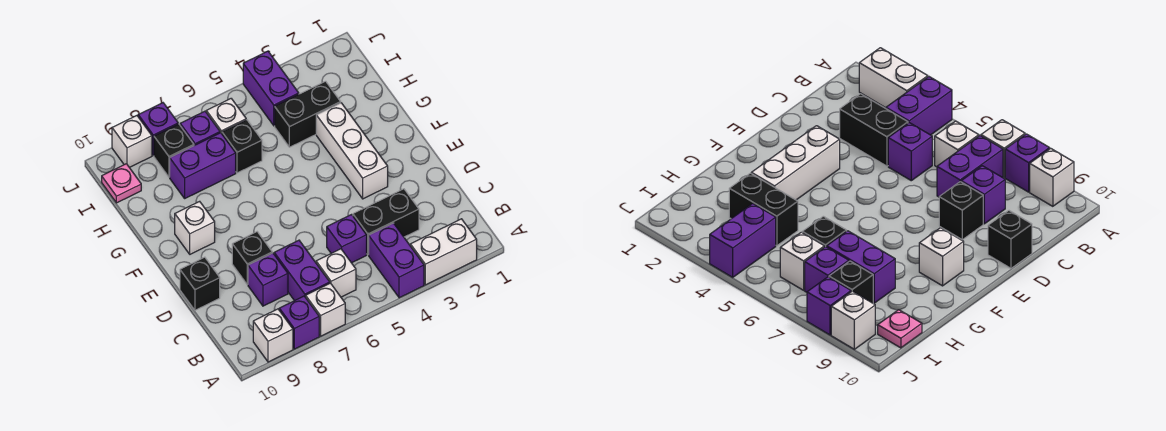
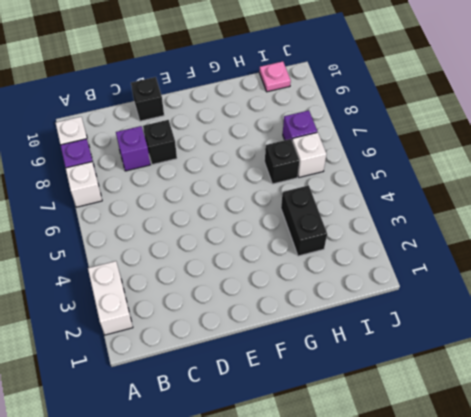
none -> purple brick A4:B4 level 1
none -> white brick B6 level 1
none -> purple brick B7:C7 level 1

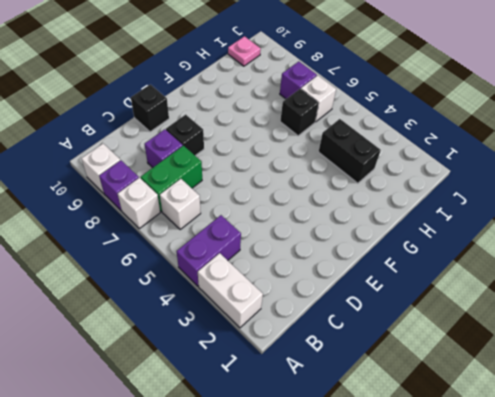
green brick B7:C7 level 1 -> purple brick B7:C7 level 1
none -> black brick C3:C4 level 1
none -> purple brick C5 level 1
none -> white brick E3:G3 level 1

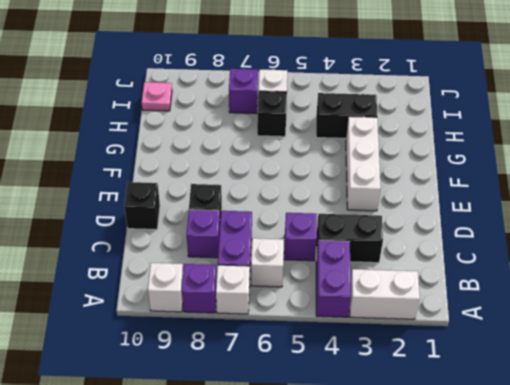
none -> white brick F9 level 1
none -> purple brick H7:H8 level 1
none -> purple brick I4:J4 level 1

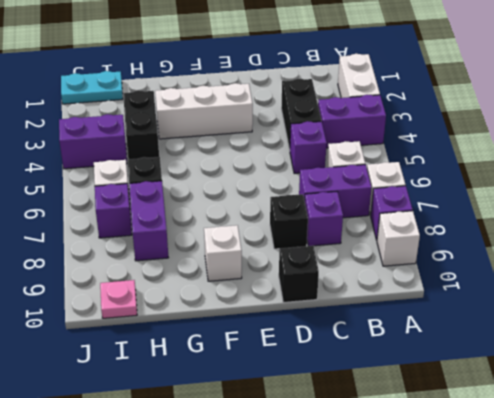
cyan plate I1:J1 level 1 -> none
none -> black brick I8 level 1
none -> purple brick J8 level 1
none -> white brick J9 level 1

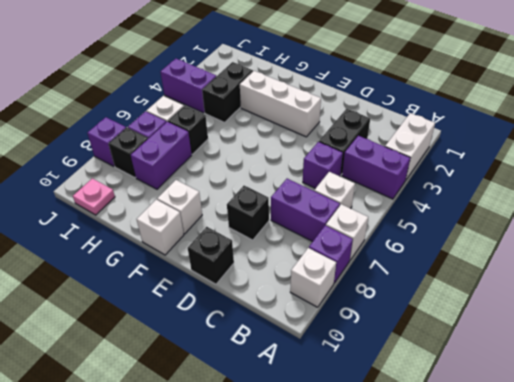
white brick F10 level 1 -> white brick J9 level 1
none -> purple brick C8 level 1

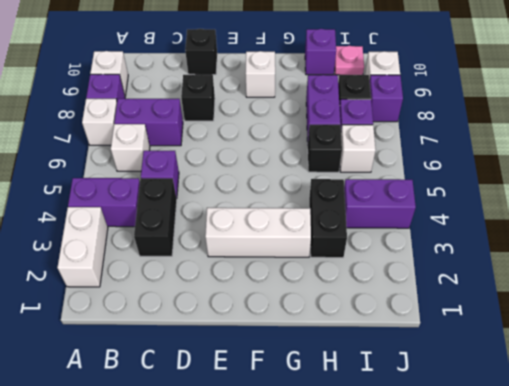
purple brick H10 level 1 -> purple brick C8 level 1

